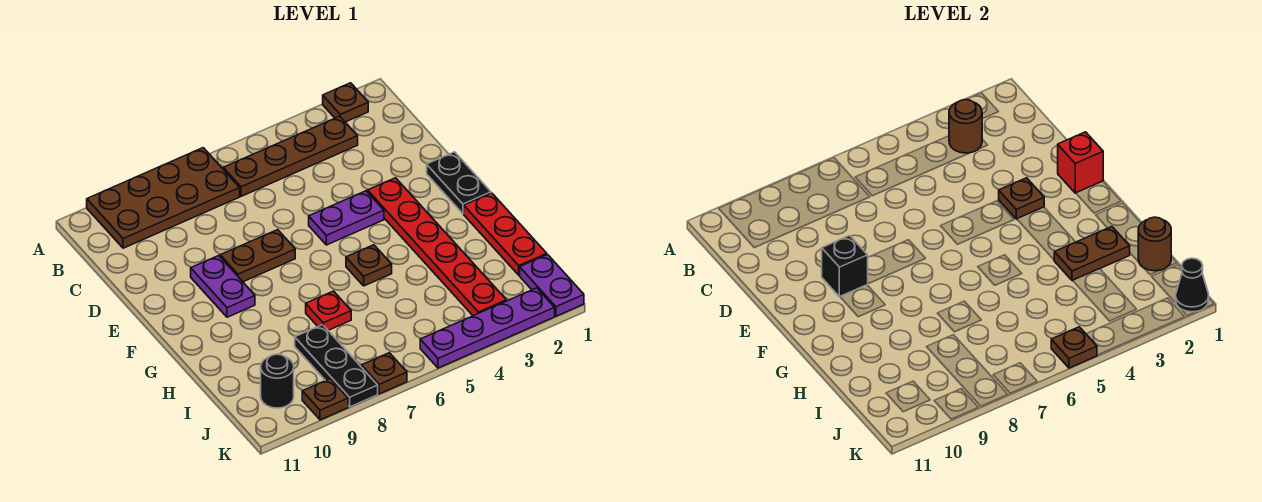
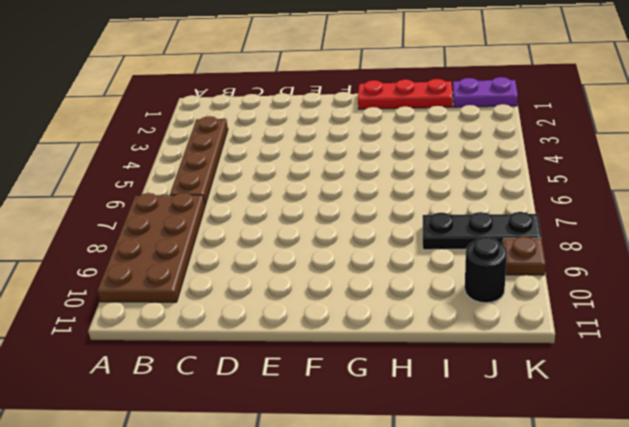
none -> brown plate A2 level 1
none -> black plate E1:F1 level 1
none -> red plate E3:J3 level 1

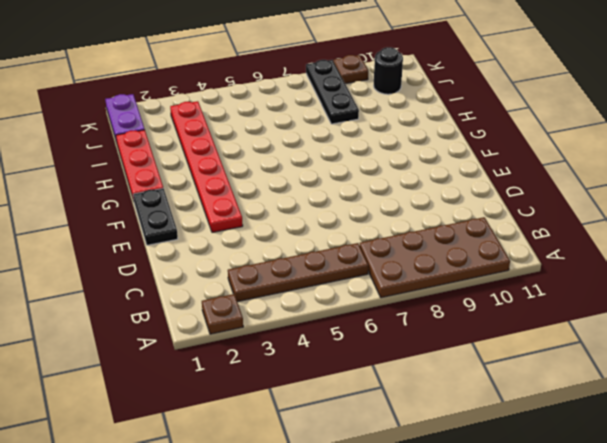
none -> purple plate E4:E5 level 1
none -> brown plate E7:E8 level 1
none -> purple plate E9:F9 level 1

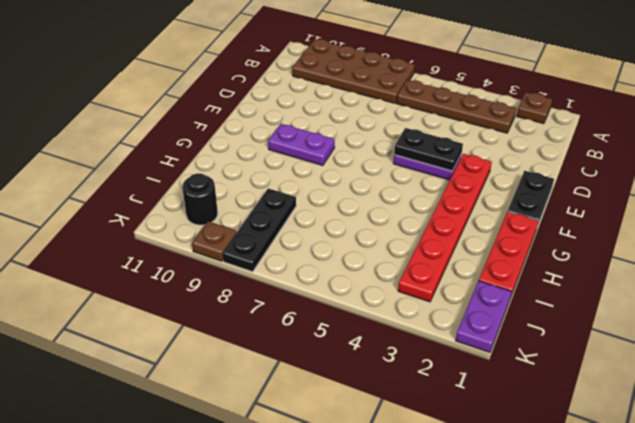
black plate E4:E5 level 2 -> none
purple plate F8:F9 level 1 -> purple plate E9:F9 level 1
none -> brown plate E7:E8 level 1
none -> brown plate G5 level 1
none -> red plate H7 level 1

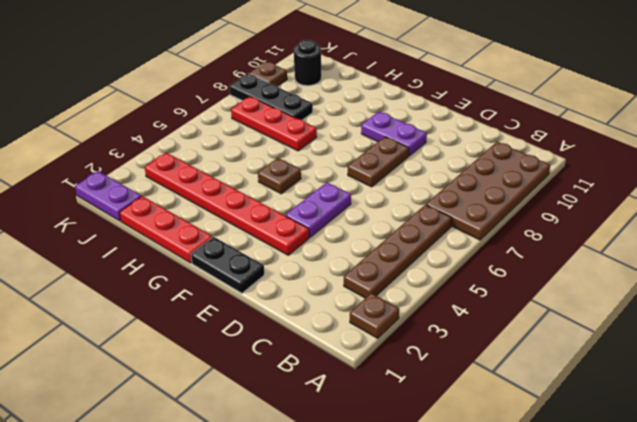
red plate H7:J7 level 1 -> red plate H7 level 1
none -> purple plate K2:K5 level 1
none -> brown plate K7 level 1
none -> brown round brick B3 level 2

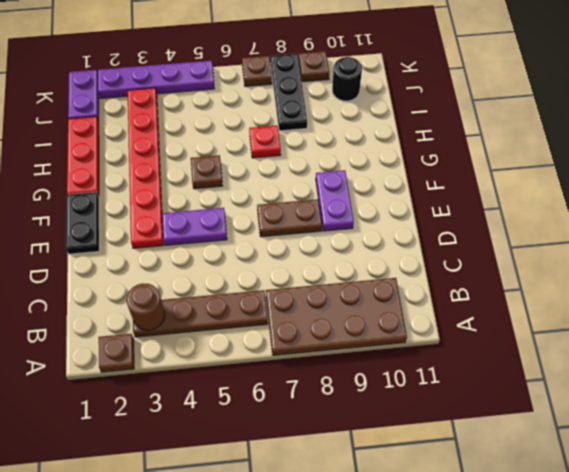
none -> red brick E1 level 2
none -> brown plate E3 level 2
none -> black brick E9 level 2

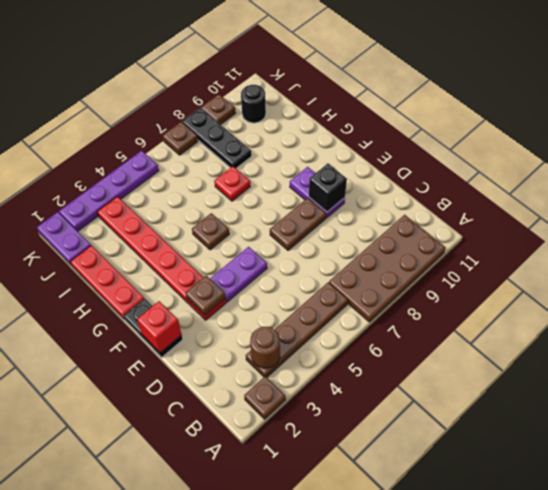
none -> brown plate H2:H3 level 2
none -> brown round brick I1 level 2
none -> black cone K1 level 2

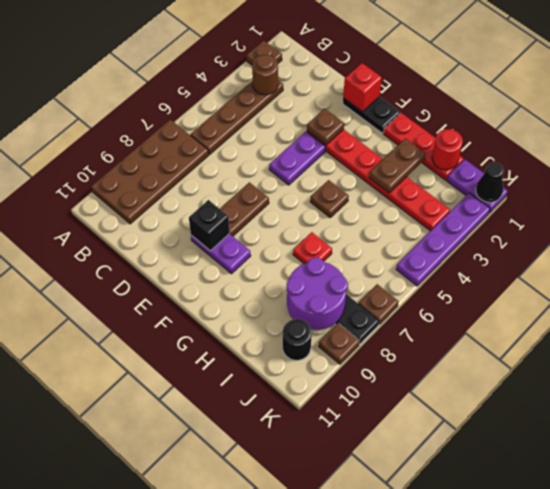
red round brick I1 level 2 -> brown round brick I1 level 2
purple round brick I8:J9 level 2 -> none
none -> brown plate K5 level 2

